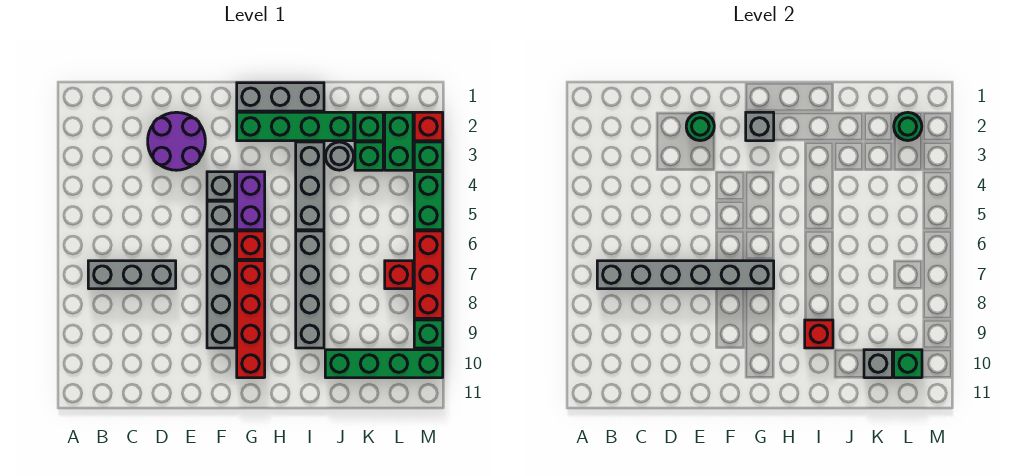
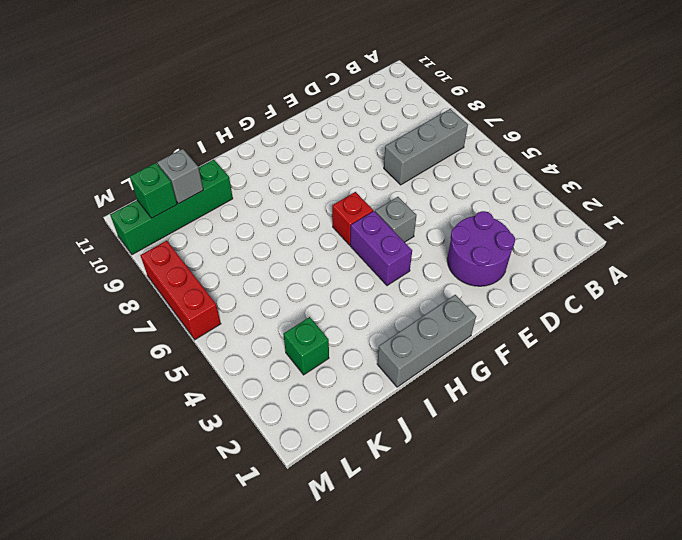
none -> grey brick F4 level 1
none -> grey brick F6:F9 level 1
none -> green brick G2:J2 level 1
none -> red brick G7:G10 level 1

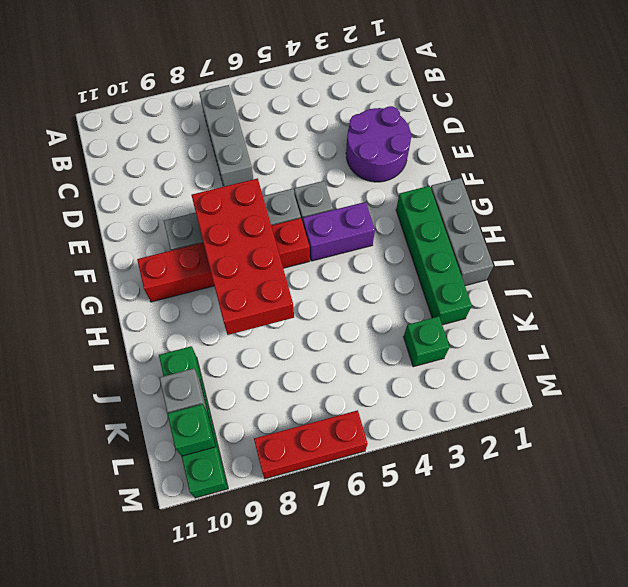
red brick F7:I8 level 2 -> grey brick B7:G7 level 2
none -> grey brick F4 level 1
none -> grey brick I3:I5 level 1
none -> grey brick I6:I9 level 1
none -> grey round brick J3 level 1

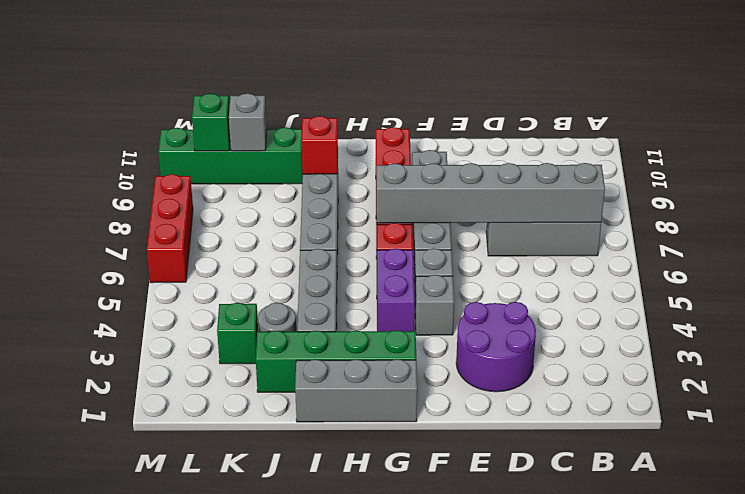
none -> green brick K2 level 1
none -> green brick L2:L3 level 1
none -> red brick L7 level 1
none -> red brick M2 level 1

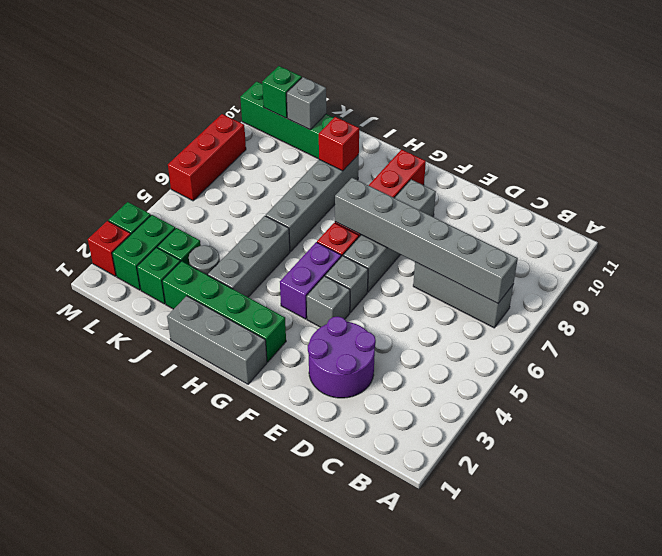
none -> red brick L7 level 1
none -> green brick M4:M5 level 1
none -> green brick M9 level 1
none -> green round brick E2 level 2

